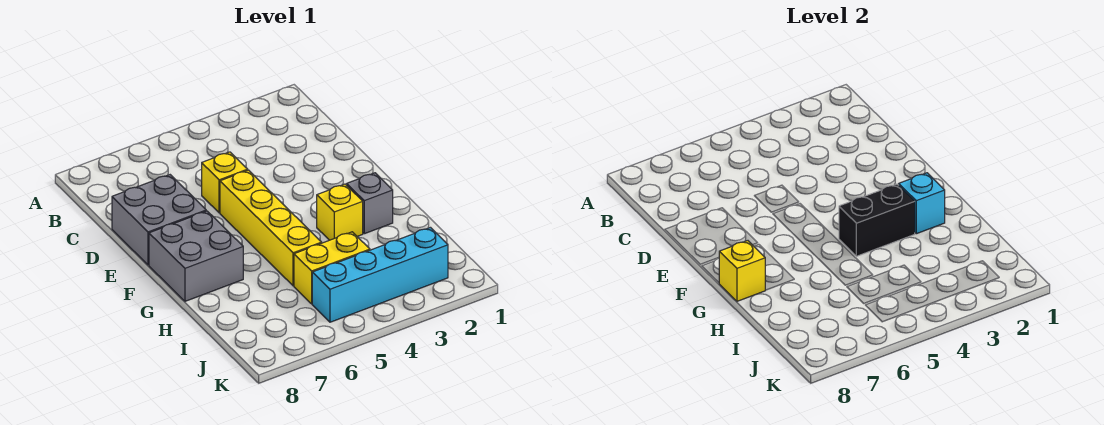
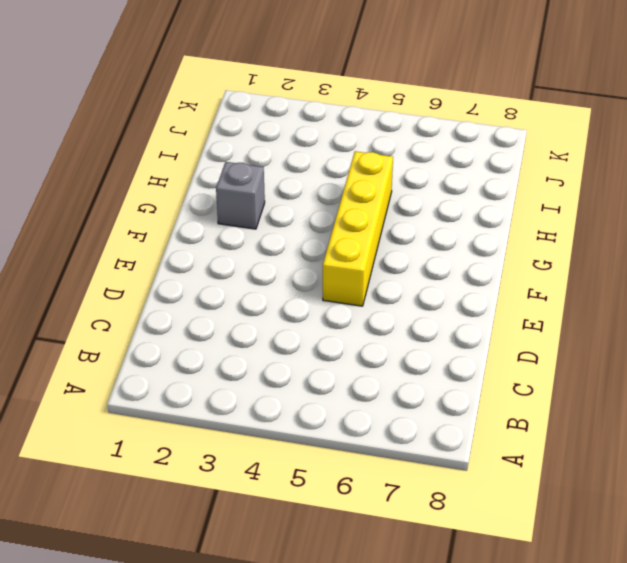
none -> yellow brick D5 level 1
none -> grey brick D7:E8 level 1

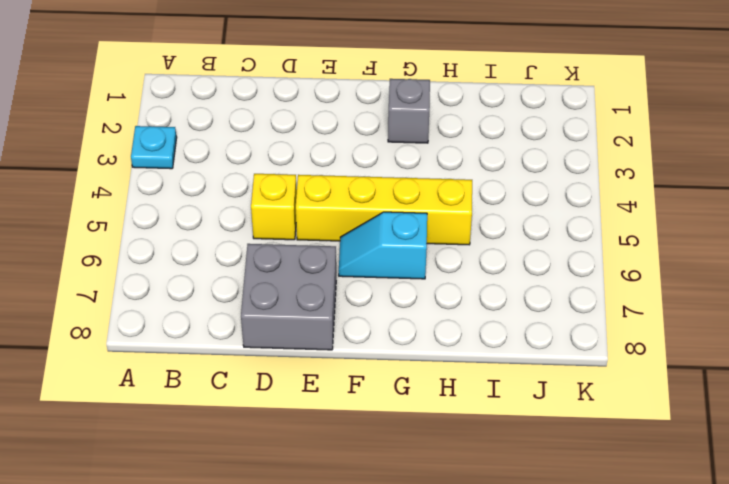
cyan plate A3 level 1 -> none
cyan slope F6:G6 level 1 top G -> none
none -> grey brick F7:G8 level 1
none -> yellow brick G3 level 1

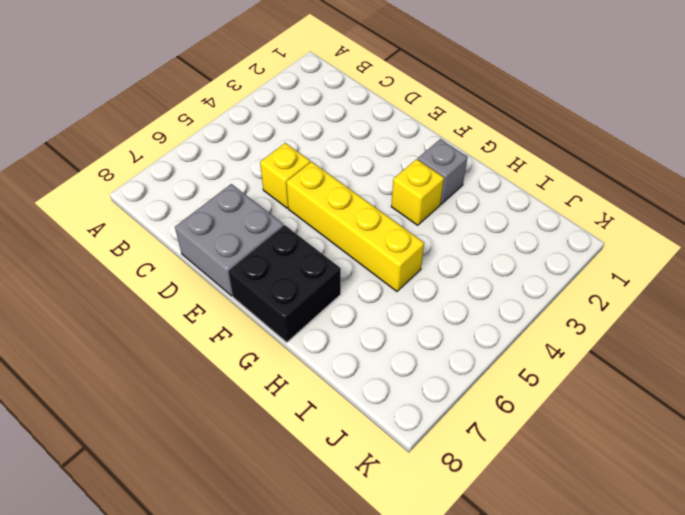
black brick F7:G8 level 1 -> grey brick F7:G8 level 1
none -> yellow brick I4:I5 level 1
none -> cyan brick J2:J5 level 1

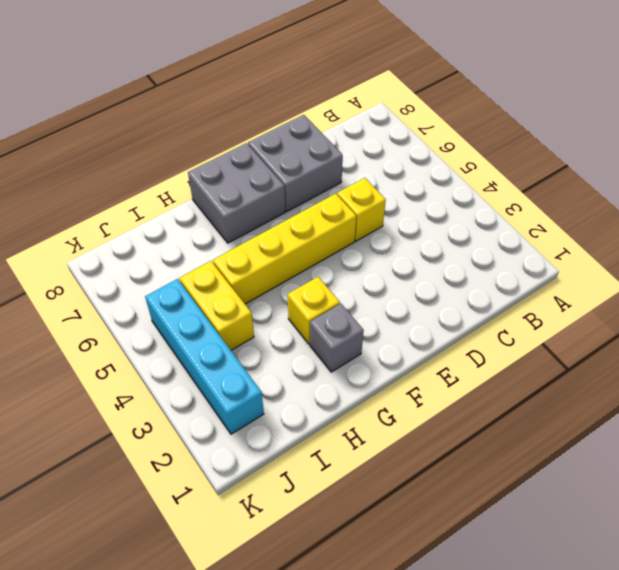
none -> cyan brick G2 level 2
none -> black brick G3:G4 level 2

